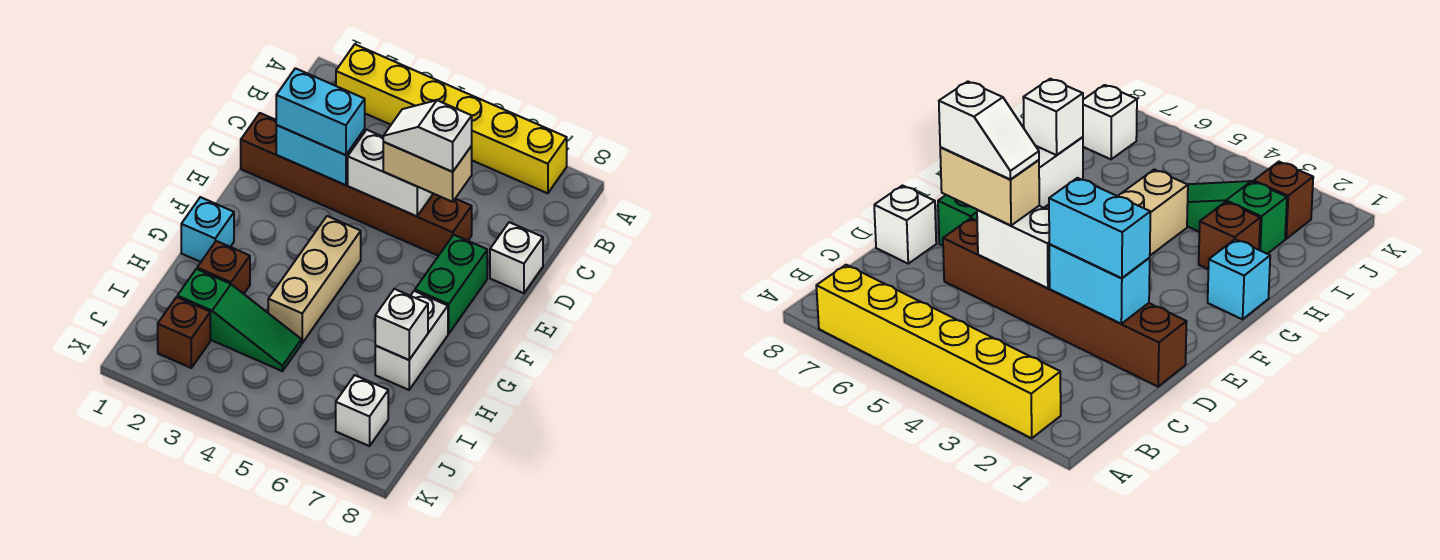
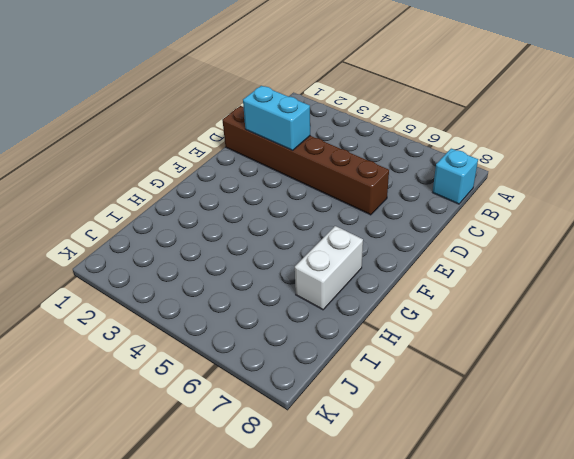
cyan brick B8 level 1 -> cyan brick G1 level 1
none -> yellow brick A2:A7 level 1
none -> white brick D8 level 1
none -> green brick E7:F7 level 1

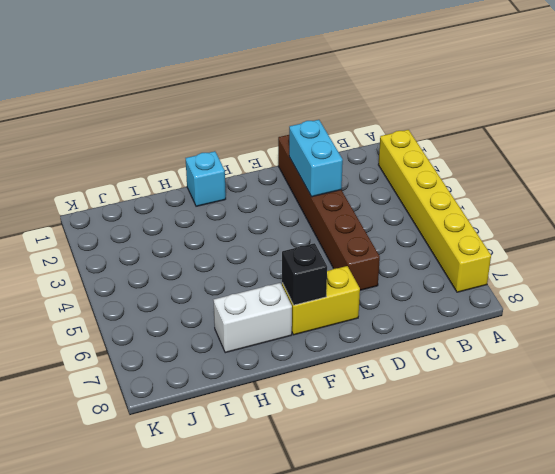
yellow brick E7:F7 level 1 -> green brick E7:F7 level 1
black brick F7 level 2 -> none
none -> white brick D8 level 1
none -> tan brick F4:H4 level 1
none -> brown brick H2 level 1

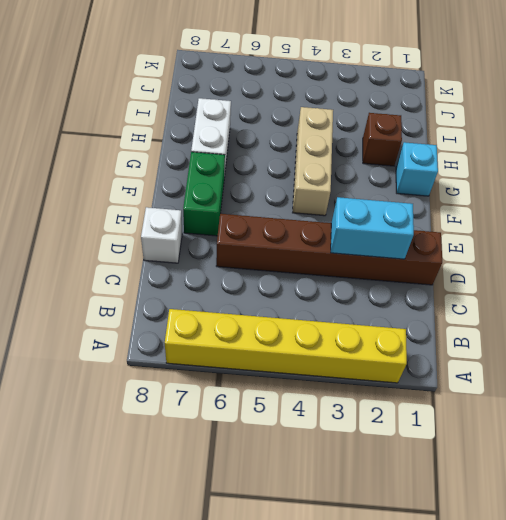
none -> green slope I2:I4 level 1 top 2
none -> brown brick J2 level 1
none -> white brick J7 level 1

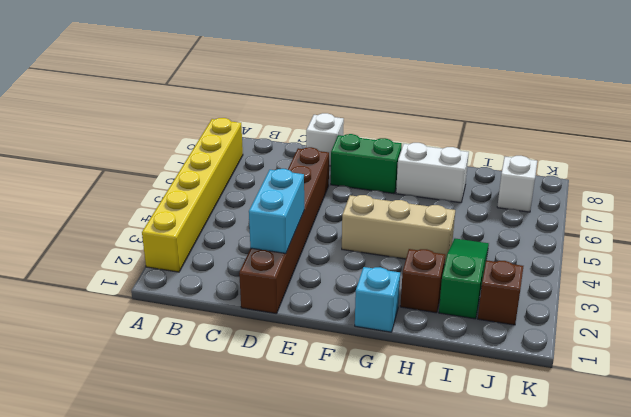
none -> white brick D4:D5 level 2
none -> white brick H7 level 2
none -> cyan brick D2:D3 level 3

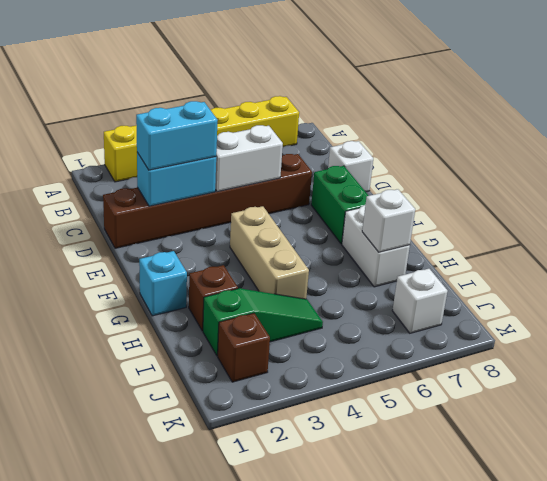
none -> tan brick D5:D6 level 3
none -> white slope D5:D6 level 4 top 6

